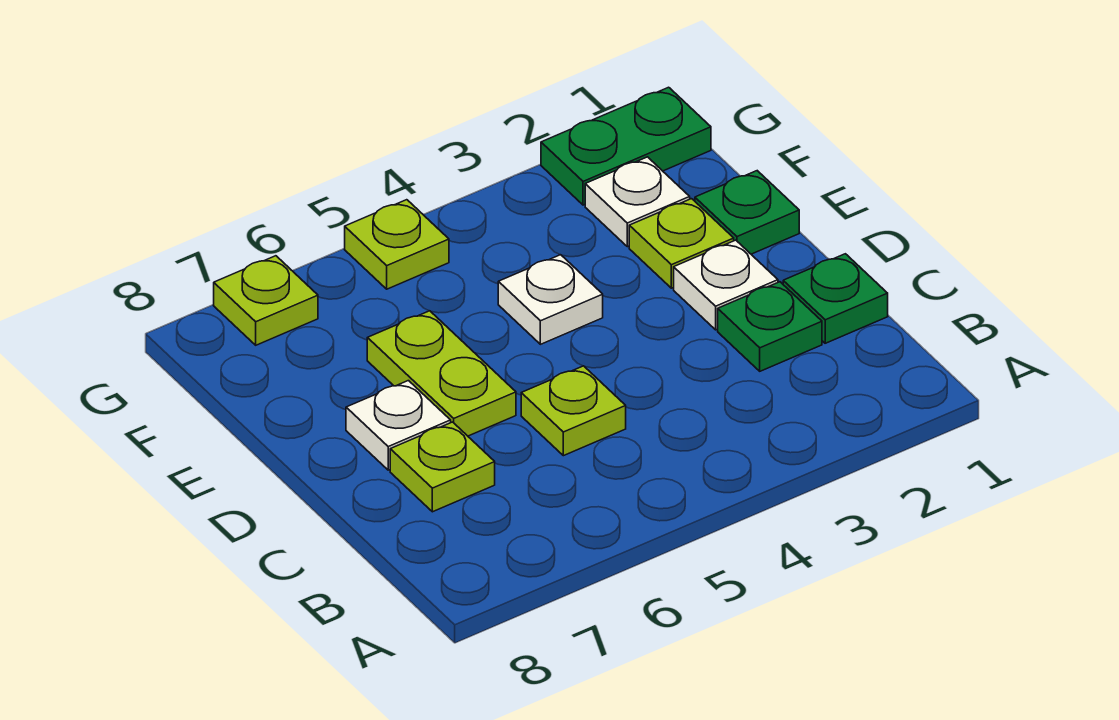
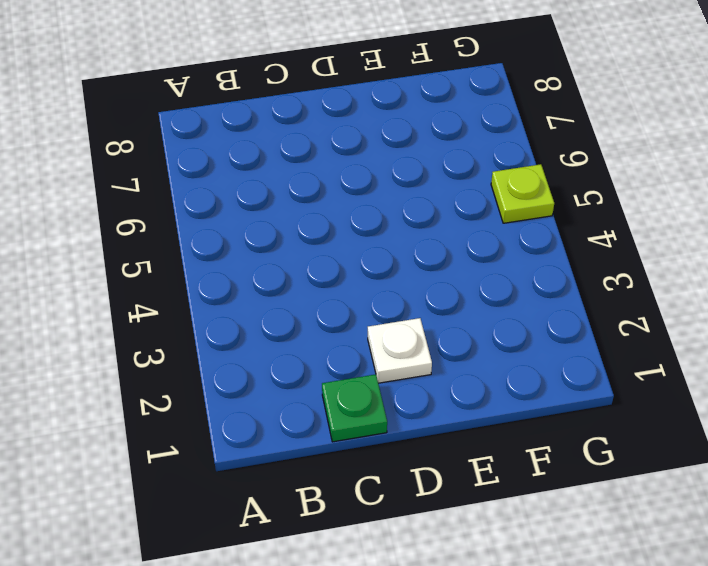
none -> green plate C2 level 1
none -> lime plate C5 level 1
none -> lime plate C7 level 1

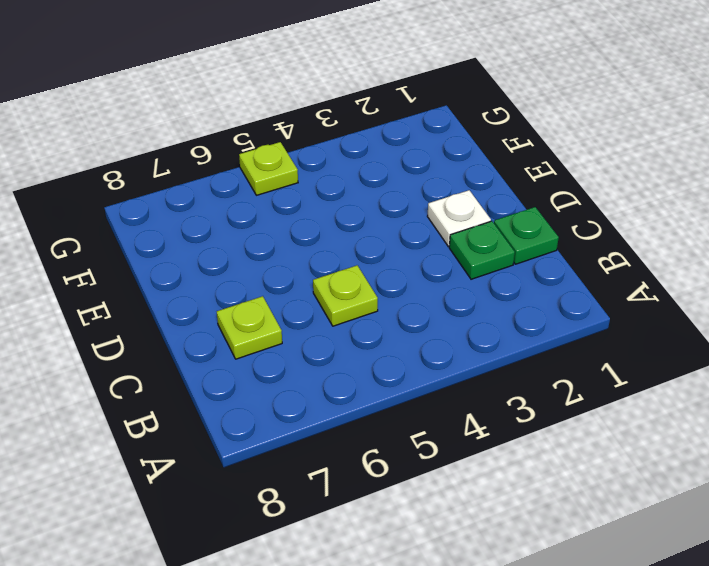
none -> lime plate D6:E6 level 1
none -> white plate D7 level 1
none -> green plate E1 level 1

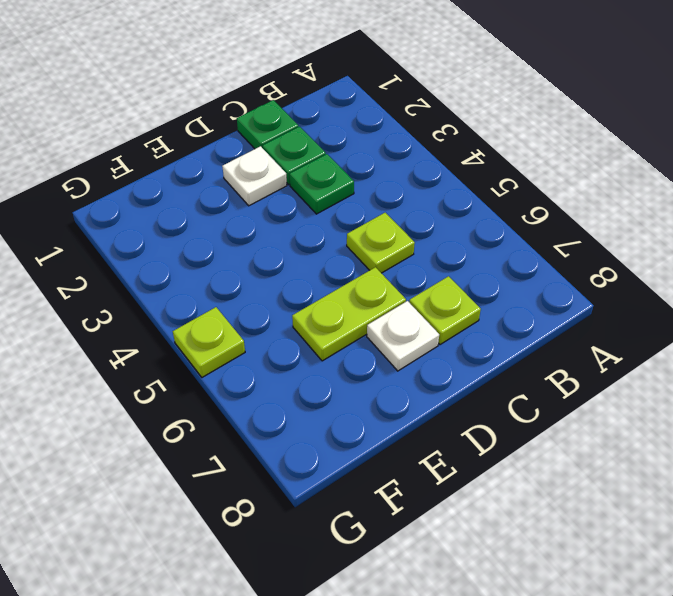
green plate C3 level 1 -> green plate E1 level 1
none -> lime plate E2 level 1
none -> white plate E4 level 1
none -> white plate F2 level 1

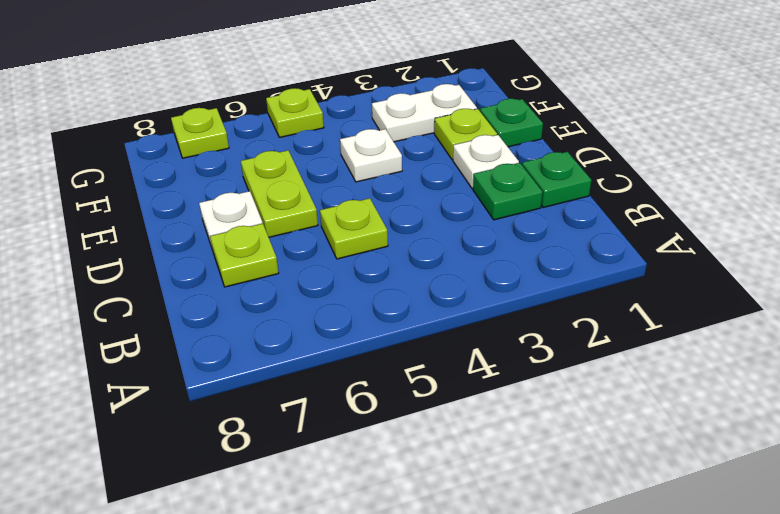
white plate F2:F3 level 1 -> white plate F2 level 1
none -> green plate G1:G2 level 1

